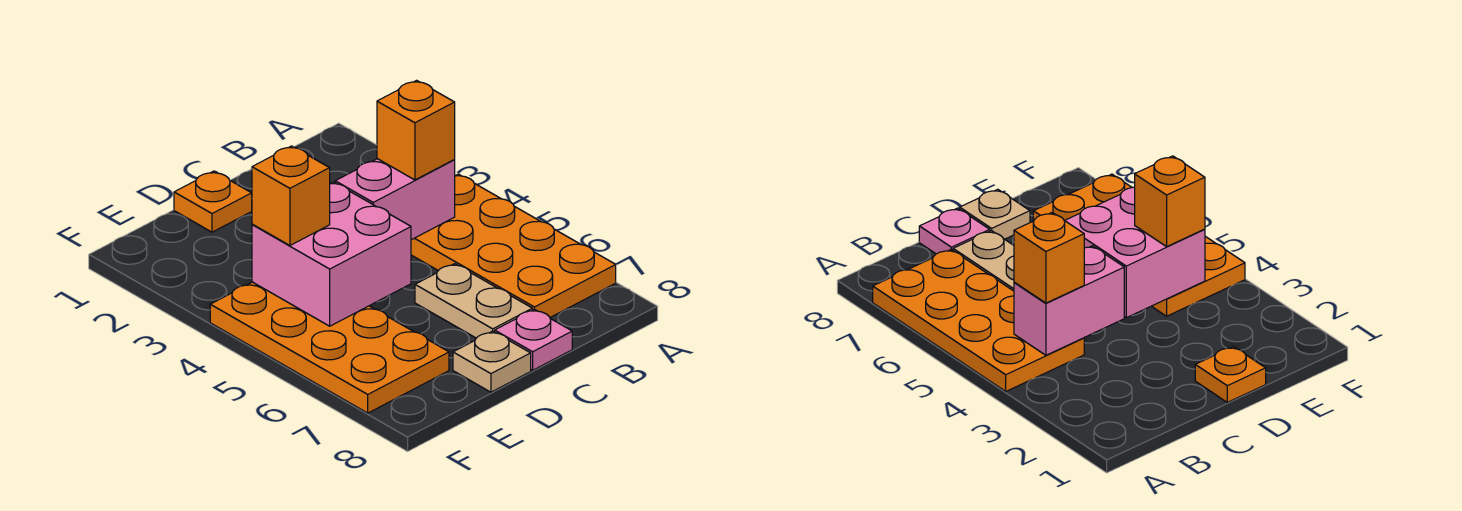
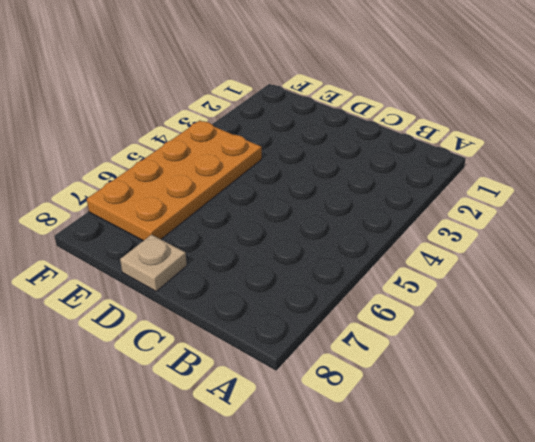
none -> orange plate A4:B7 level 1
none -> tan plate C6:C7 level 1

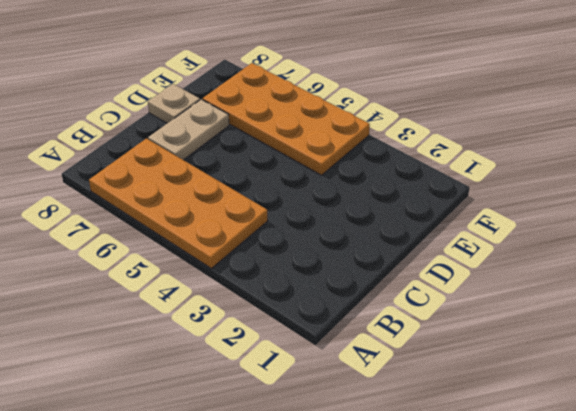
tan plate C7:D7 level 1 -> tan plate C6:C7 level 1
none -> pink plate C8 level 1
none -> orange plate D1 level 1

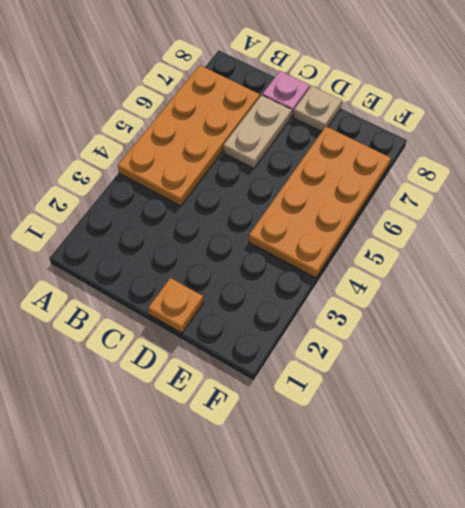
none -> pink brick B4:C4 level 2
none -> pink brick D4:E5 level 2

